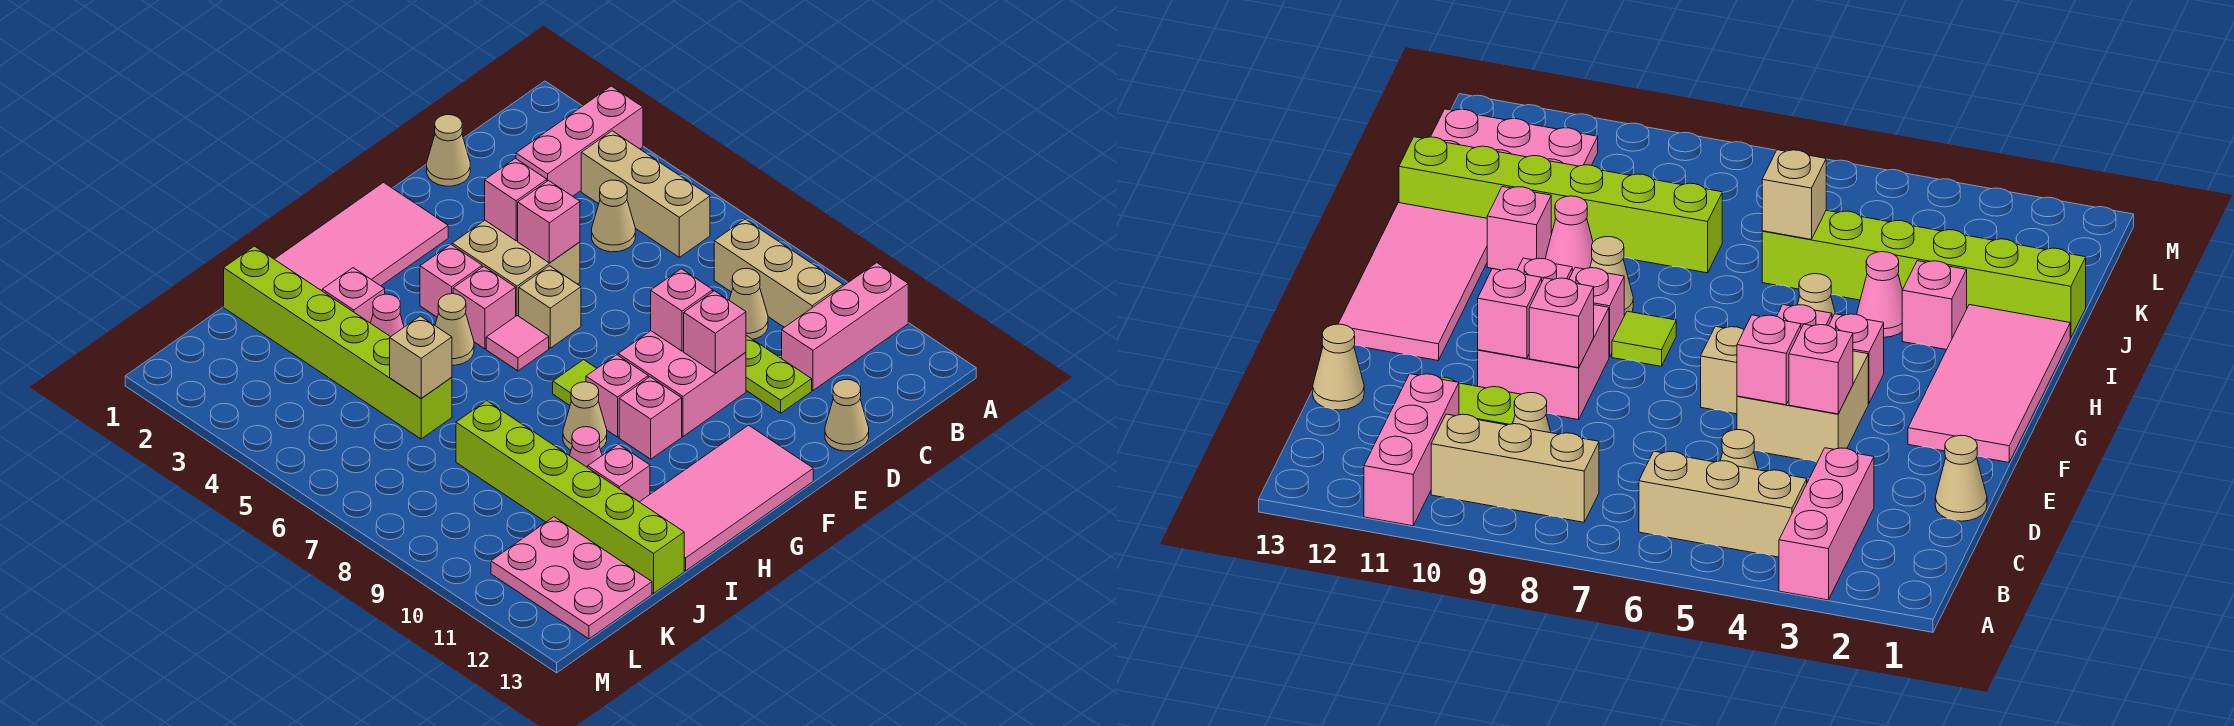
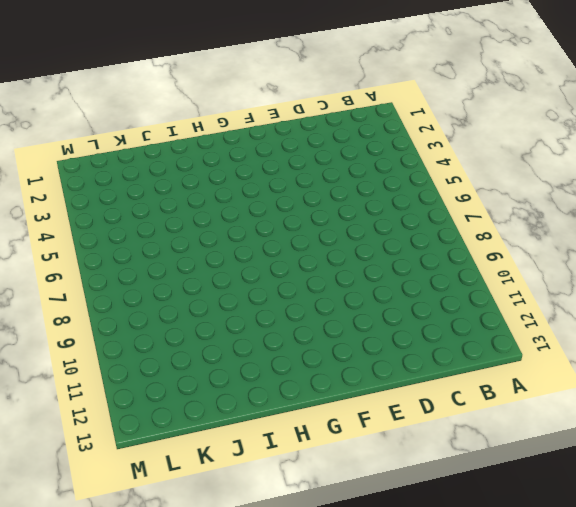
none -> pink brick A3:C3 level 1
none -> pink brick A11:C11 level 1
none -> tan brick B4:B6 level 1
none -> tan brick B8:B10 level 1

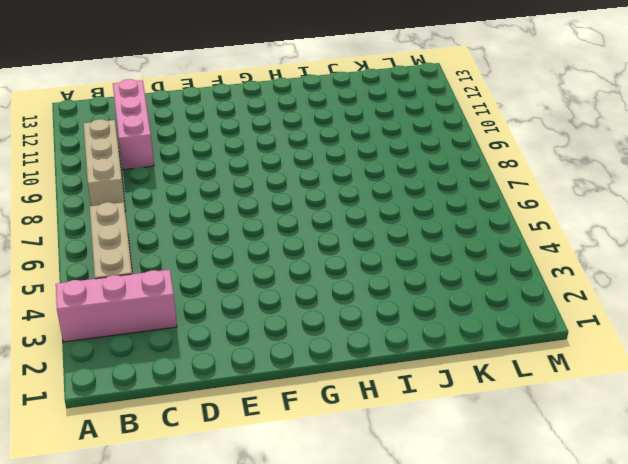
pink brick C10:C12 level 1 -> pink brick A11:C11 level 1
none -> tan cone C5 level 1
none -> tan cone C9 level 1
none -> tan cone D1 level 1
none -> lime plate D10:D11 level 1

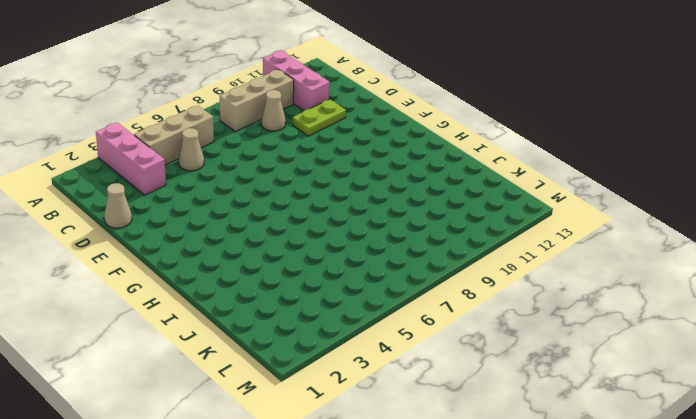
none -> tan cone D13 level 1
none -> tan brick E4:F5 level 1
none -> pink brick E9:F10 level 1
none -> pink tile F1:I2 level 1

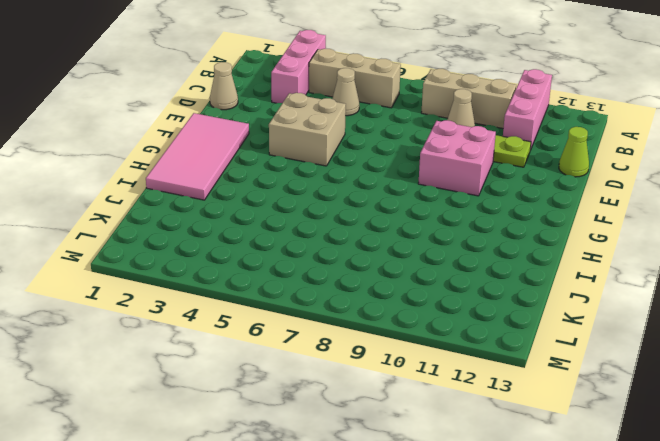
lime cone D13 level 1 -> tan cone D13 level 1
none -> tan brick F6 level 1
none -> pink tile F12:I13 level 1
none -> pink brick G4 level 1
none -> pink brick G5 level 1

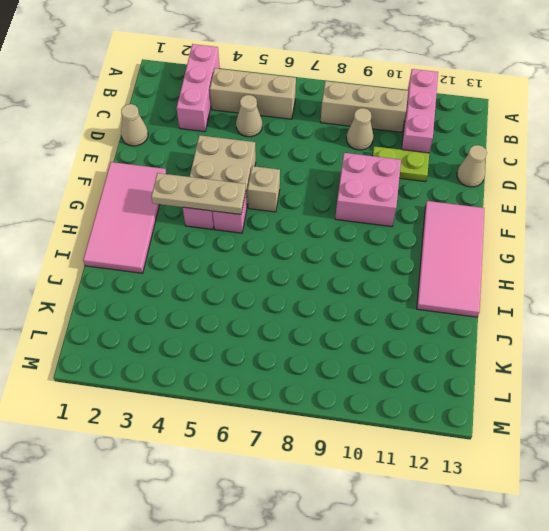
tan plate G3:G5 level 2 -> none
none -> pink tile G6 level 1
none -> lime tile G8 level 1
none -> pink brick G9 level 1
none -> pink brick G10 level 1

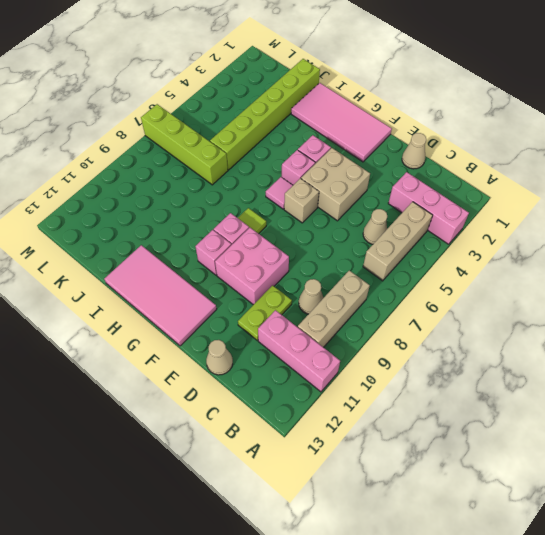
lime brick J7:M7 level 1 -> none
none -> tan cone H5 level 1
none -> tan cone H9 level 1
none -> pink brick I3 level 1
none -> pink cone I4 level 1

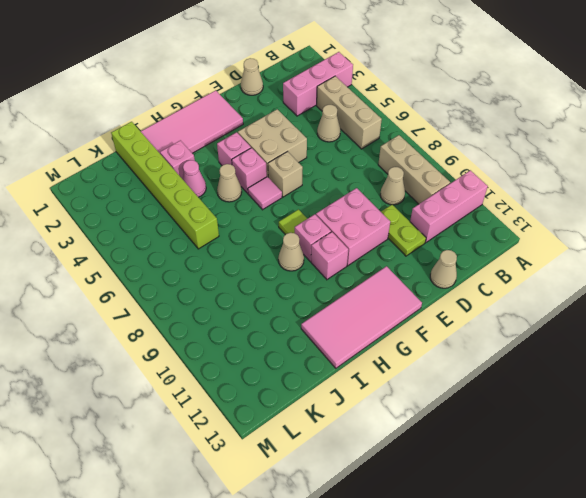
none -> pink cone I10 level 1
none -> pink brick I11 level 1
none -> lime brick J8:J13 level 1
none -> pink plate K11:L13 level 1

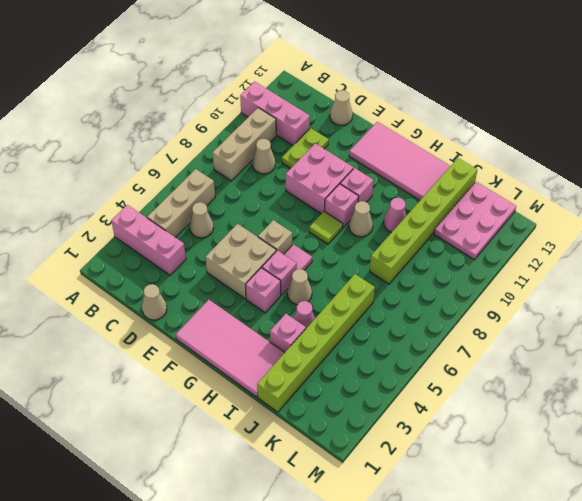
none -> pink brick I11 level 1
none -> pink brick E4 level 2
none -> pink brick E5 level 2
none -> pink brick E9 level 2

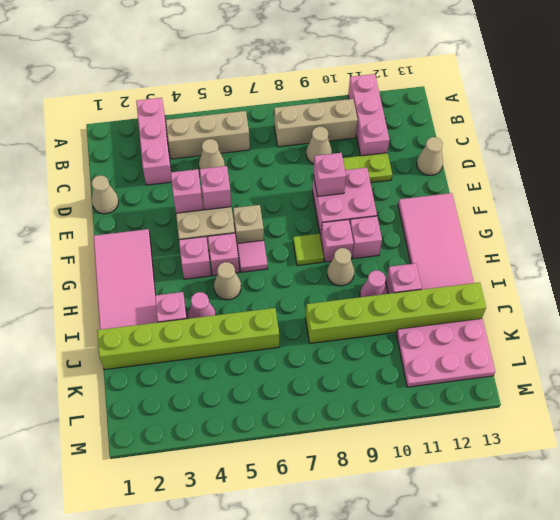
none -> pink brick E10 level 2
none -> tan brick J6 level 2

